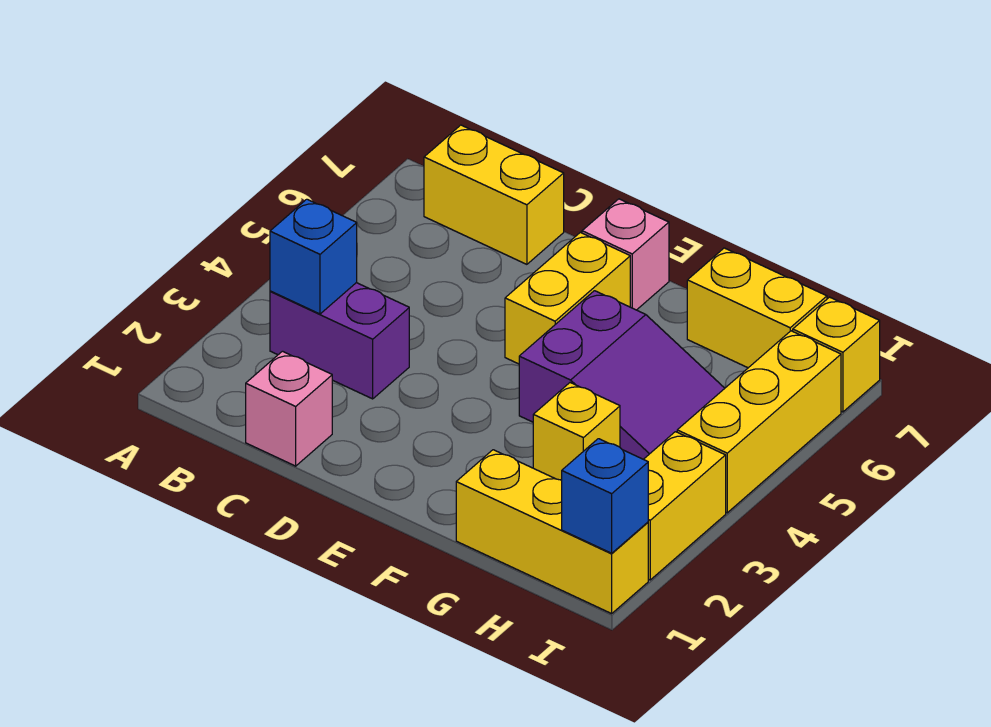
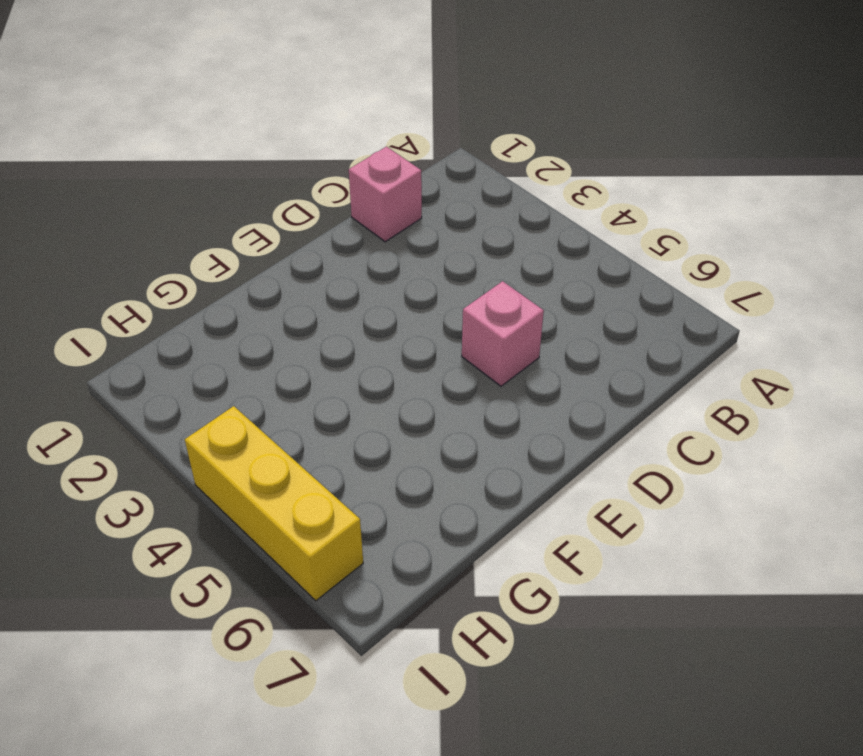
pink brick D5 level 1 -> pink brick E7 level 1
none -> purple brick B3:C3 level 1
none -> yellow brick B7:C7 level 1
none -> yellow brick E5:E6 level 1

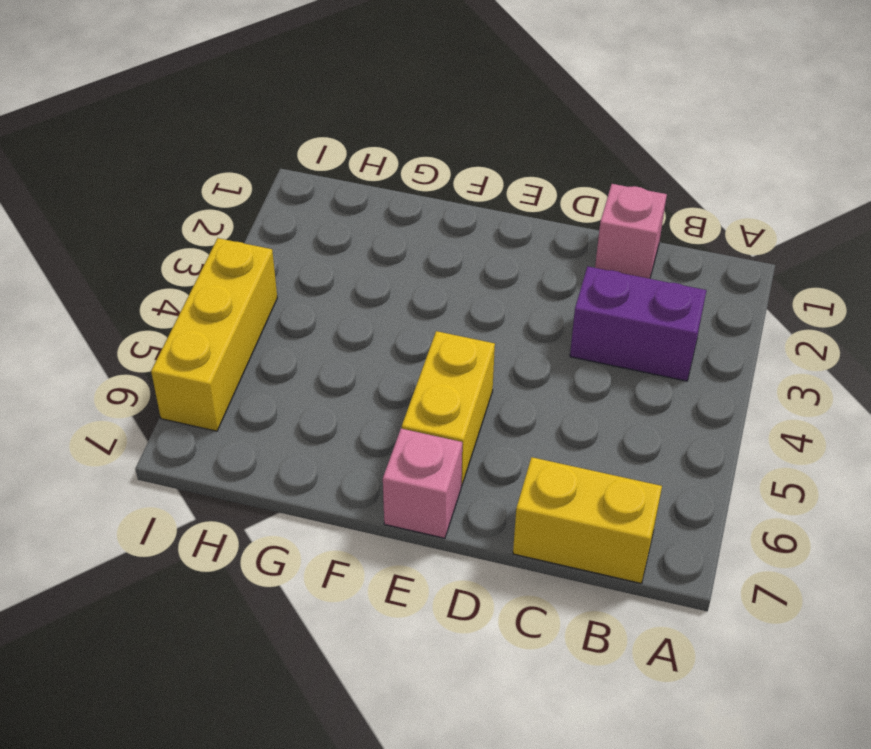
none -> purple slope F4:H5 level 1 top F
none -> yellow brick G1:I1 level 1
none -> yellow brick G3 level 1

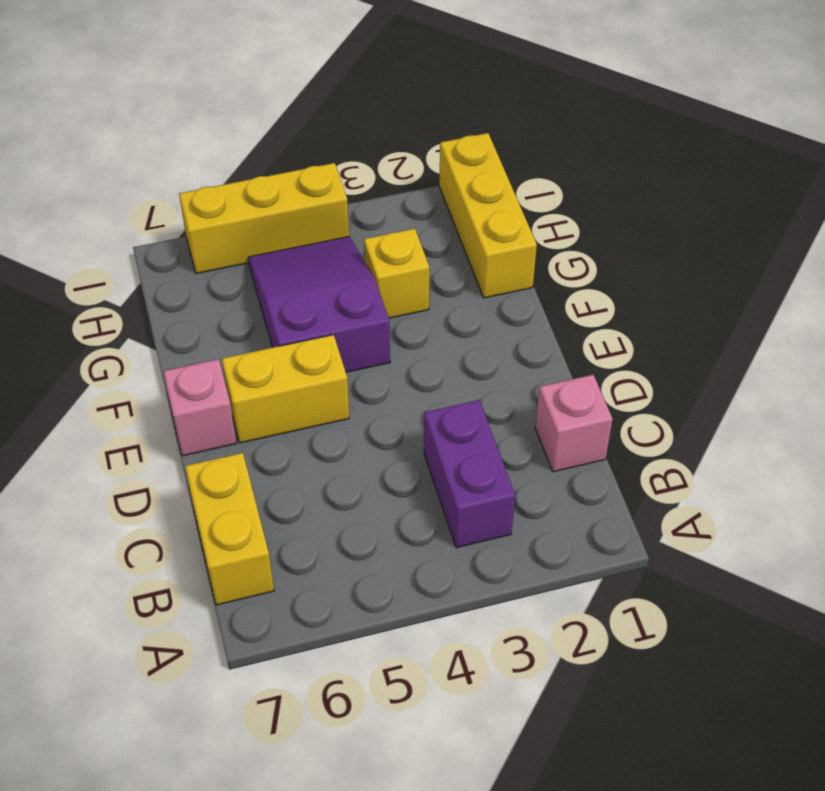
none -> yellow brick G7:H7 level 1
none -> yellow brick I2:I3 level 1
none -> yellow brick I7 level 1

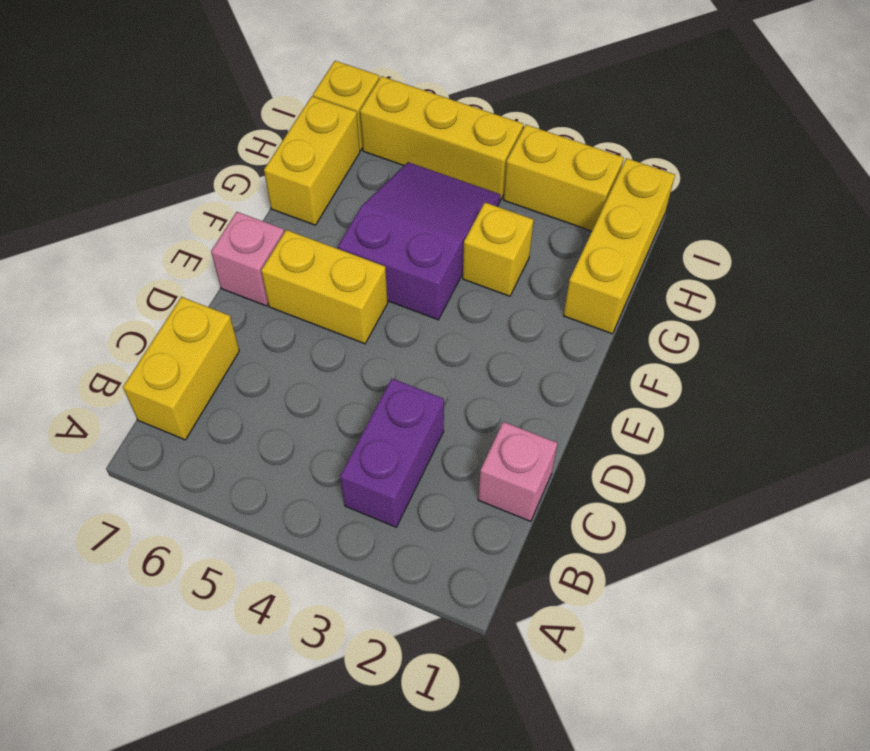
none -> blue brick B3 level 2
none -> blue brick I1 level 2

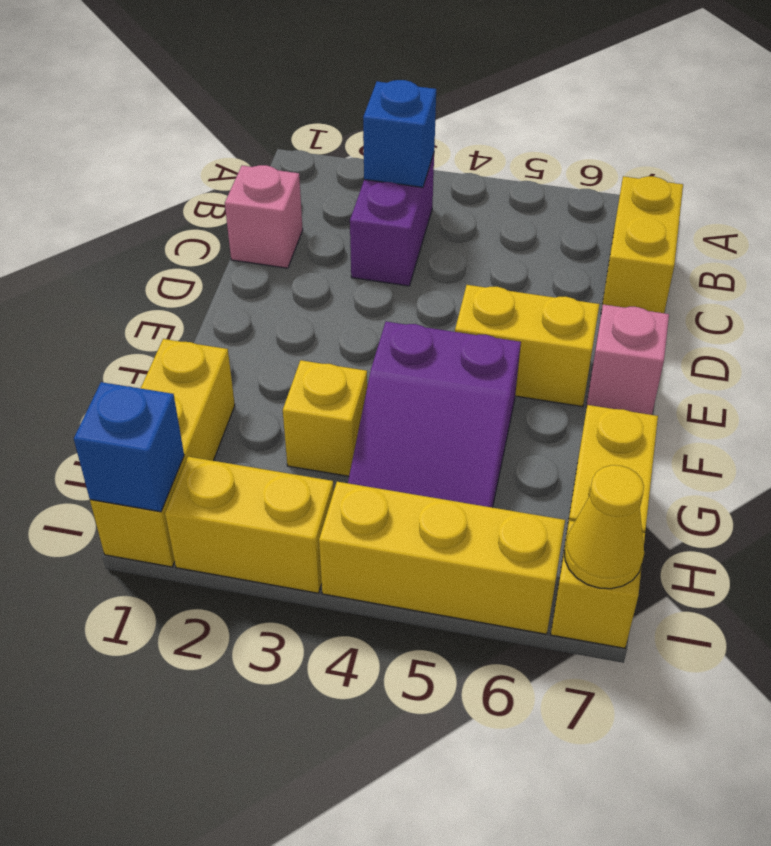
yellow cone I7 level 2 -> none

